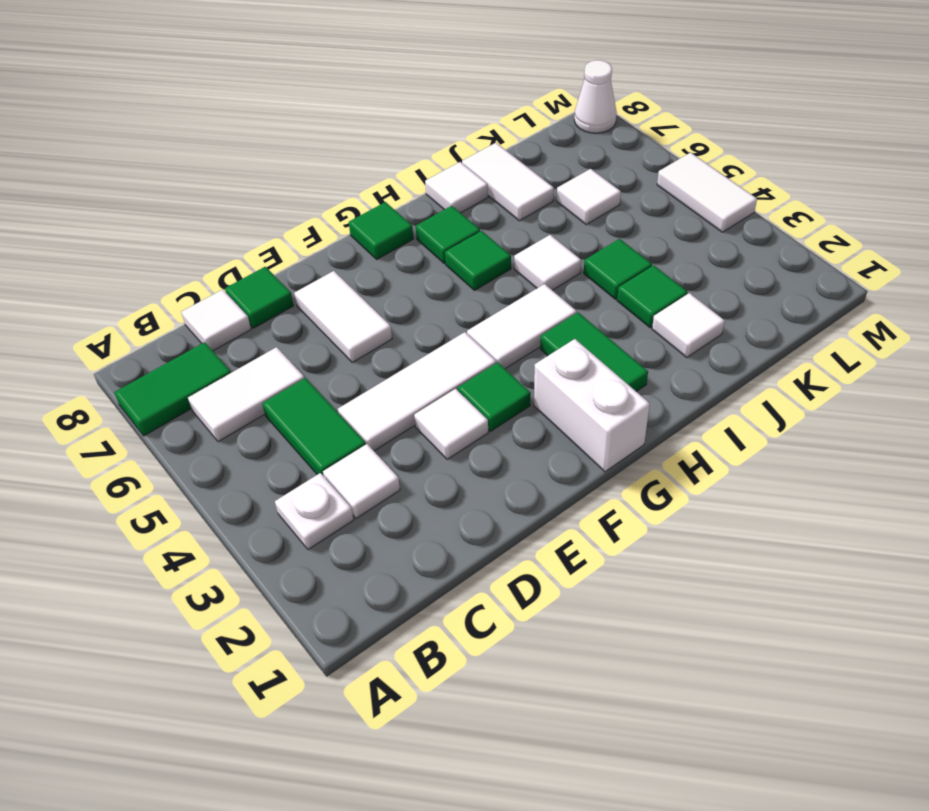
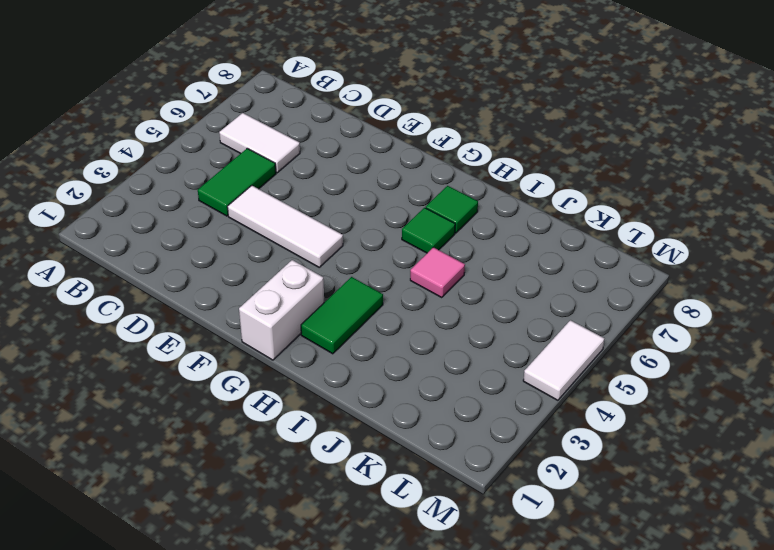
pink tile I5 level 1 -> white tile I5 level 1
none -> green tile A7:B7 level 1
none -> white plate B3 level 1
none -> white tile C3 level 1

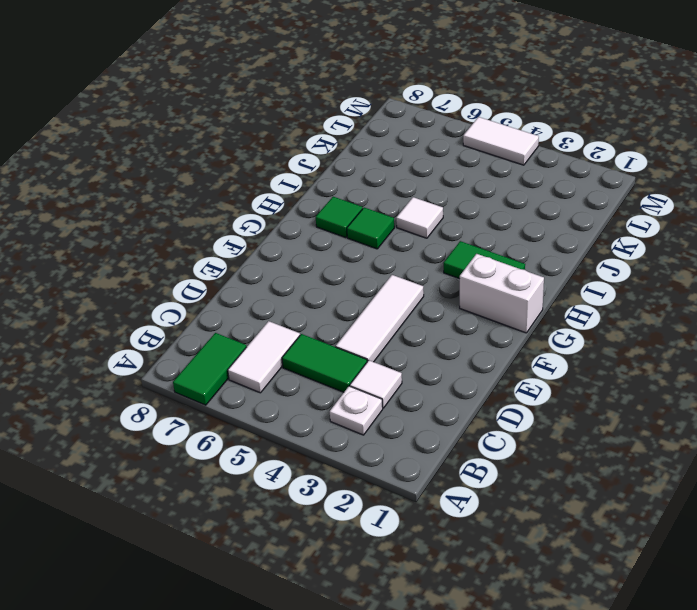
none -> white tile C8 level 1
none -> green tile D8 level 1
none -> white tile E3 level 1

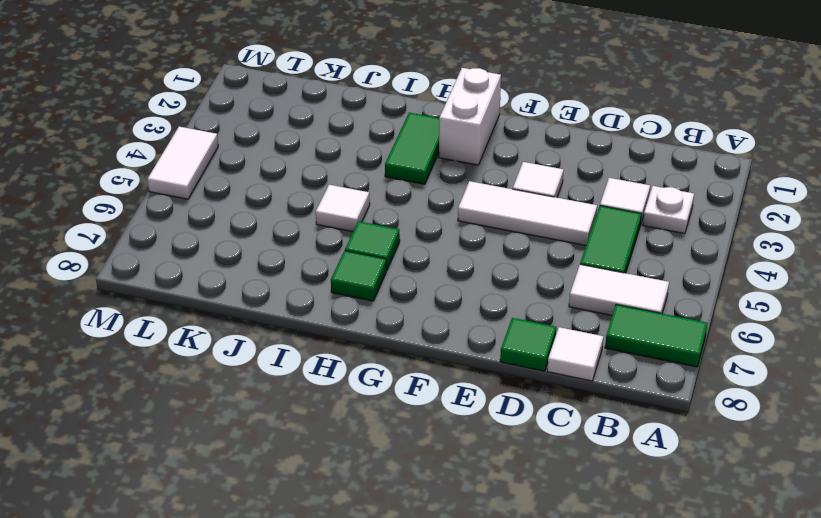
none -> white tile E6:E7 level 1
none -> green tile F3 level 1
none -> white tile G4:H4 level 1

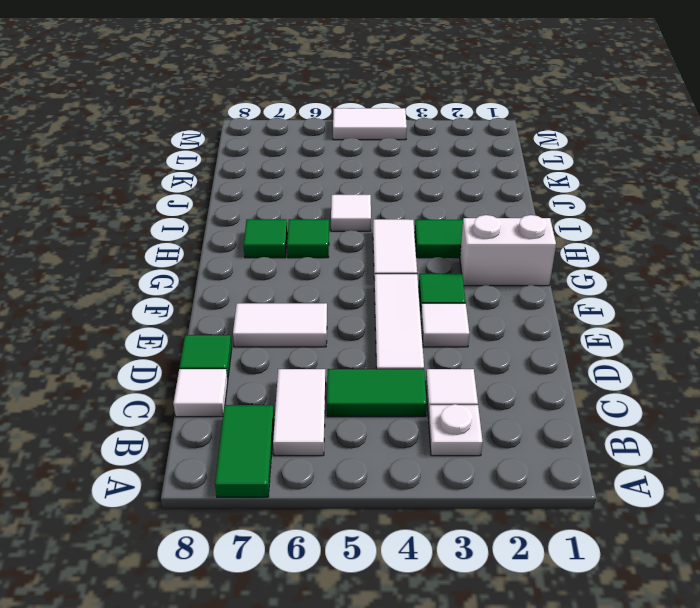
none -> green tile G8 level 1
none -> white tile I8 level 1
none -> white tile J2 level 1

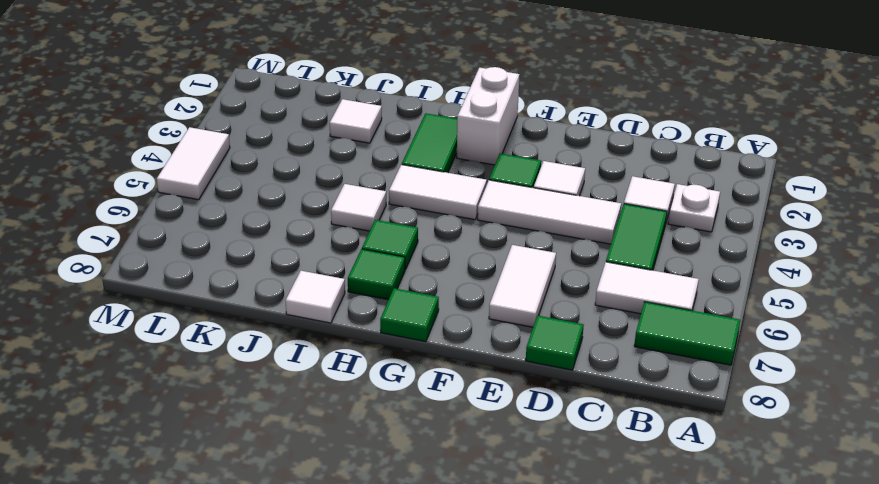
none -> white tile C8 level 1
none -> green tile J3 level 1
none -> green tile J4 level 1

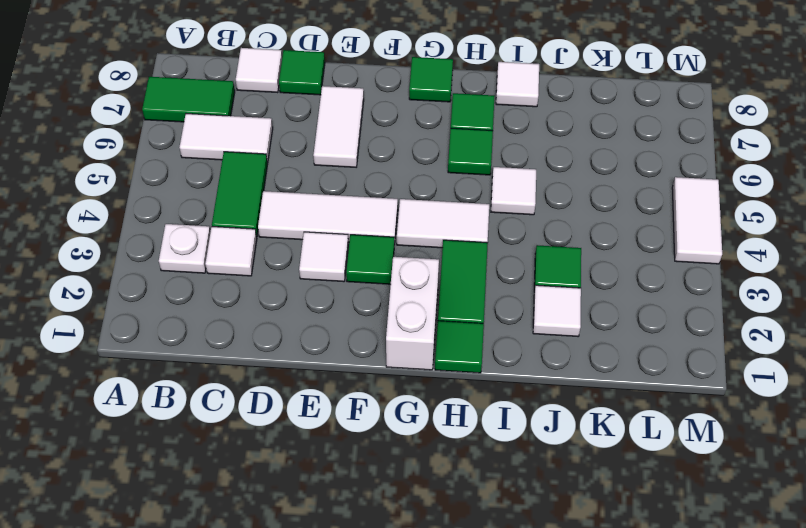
green tile H1 level 1 -> green tile J4 level 1
none -> white tile J7:J8 level 1
none -> white tile K6 level 1
none -> white cone M8 level 1

